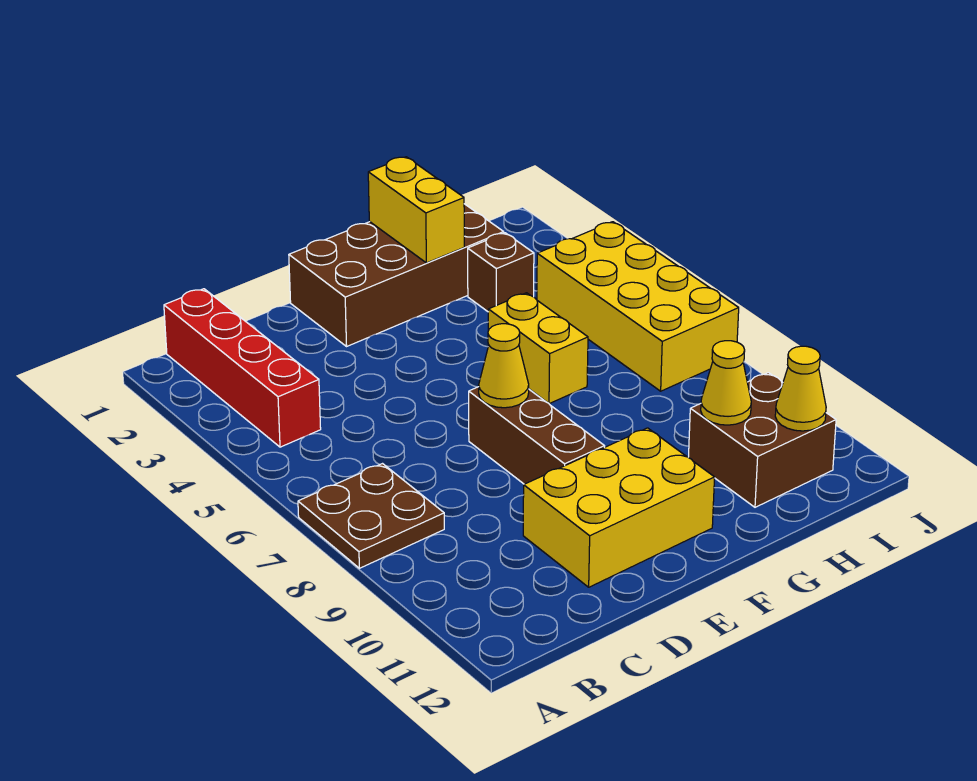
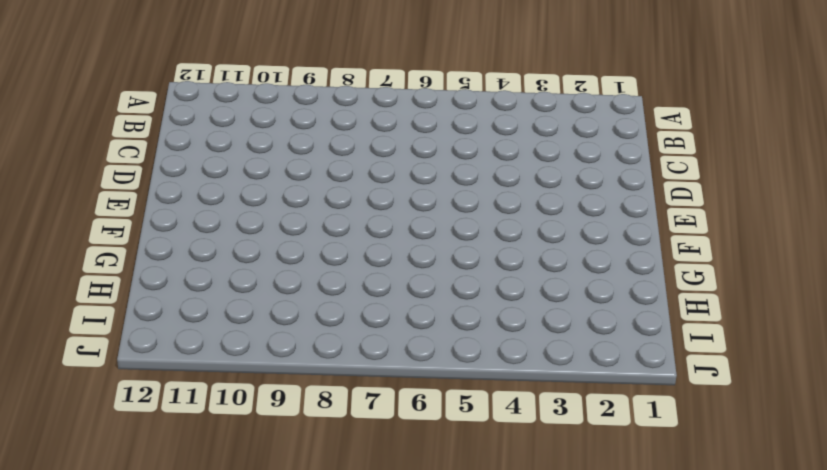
none -> brown plate A7:B8 level 1
none -> red brick B1:B4 level 1
none -> yellow brick D10:F11 level 1

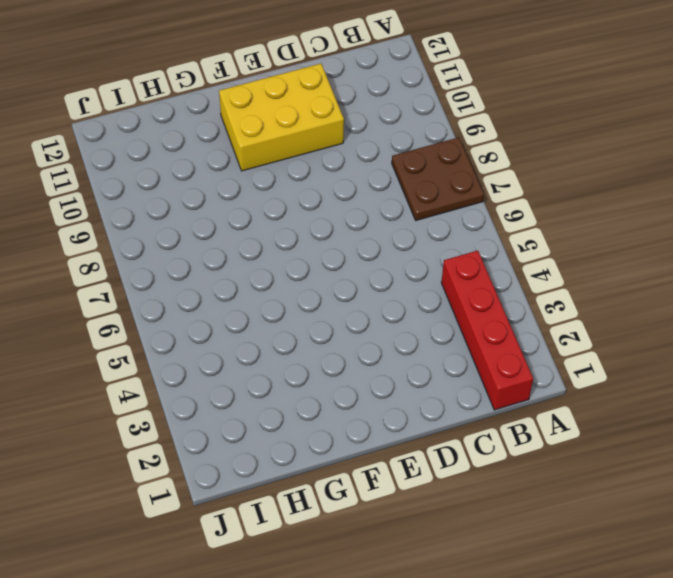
none -> brown brick E1:H2 level 1
none -> brown brick E7:E9 level 1
none -> yellow brick G5:G6 level 1

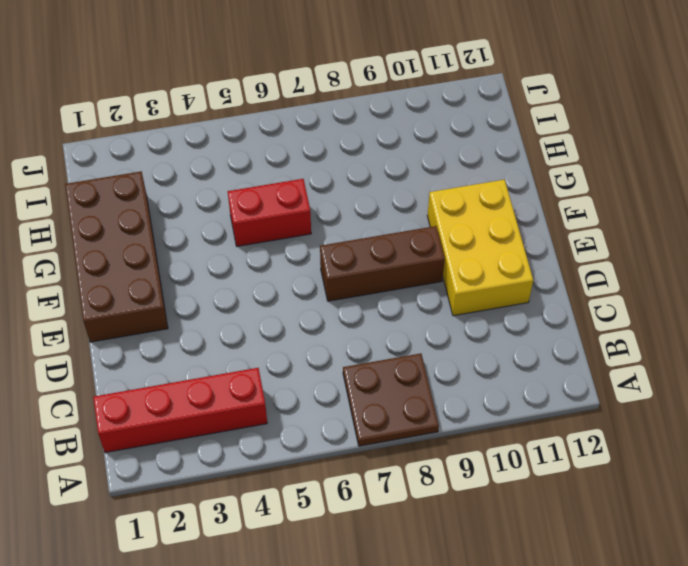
red brick G5:G6 level 1 -> yellow brick G5:G6 level 1
none -> brown brick H3 level 1
none -> brown brick H10:I11 level 1
none -> yellow brick I4:J7 level 1

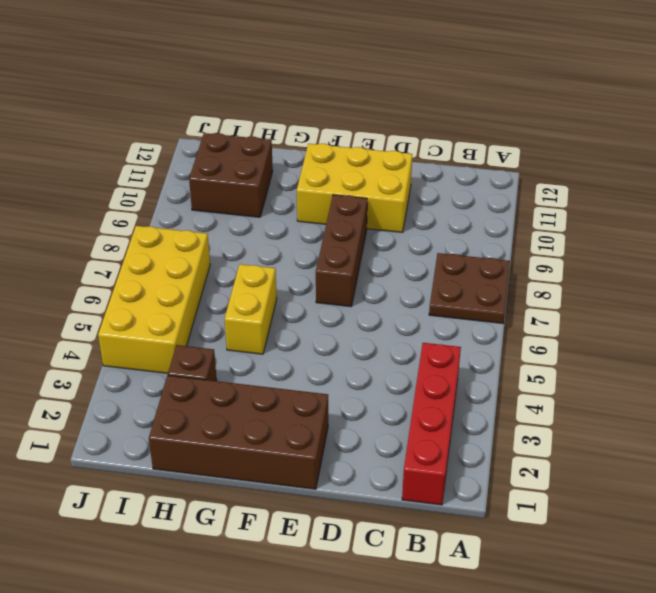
none -> yellow cone E7 level 2
none -> yellow brick G1:G2 level 2
none -> yellow cone H10 level 2

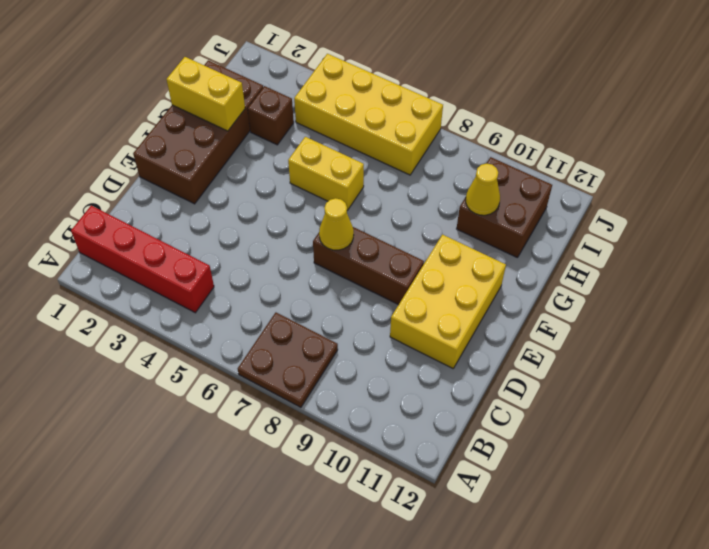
none -> yellow cone I11 level 2

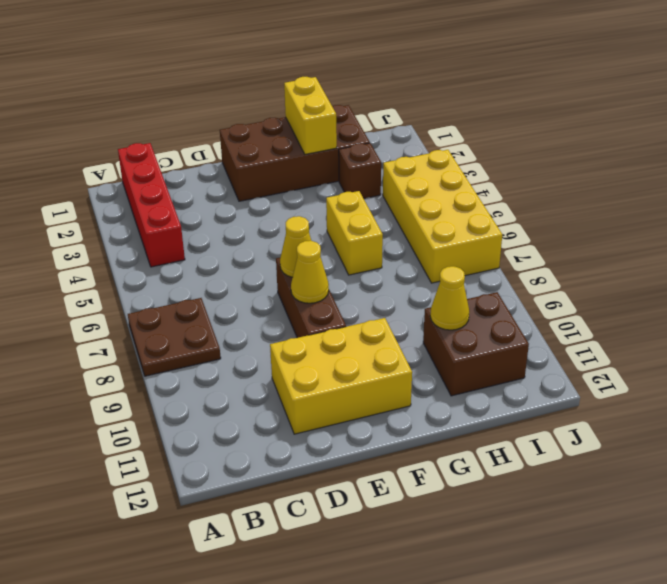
yellow cone E8 level 2 -> yellow cone I11 level 2

